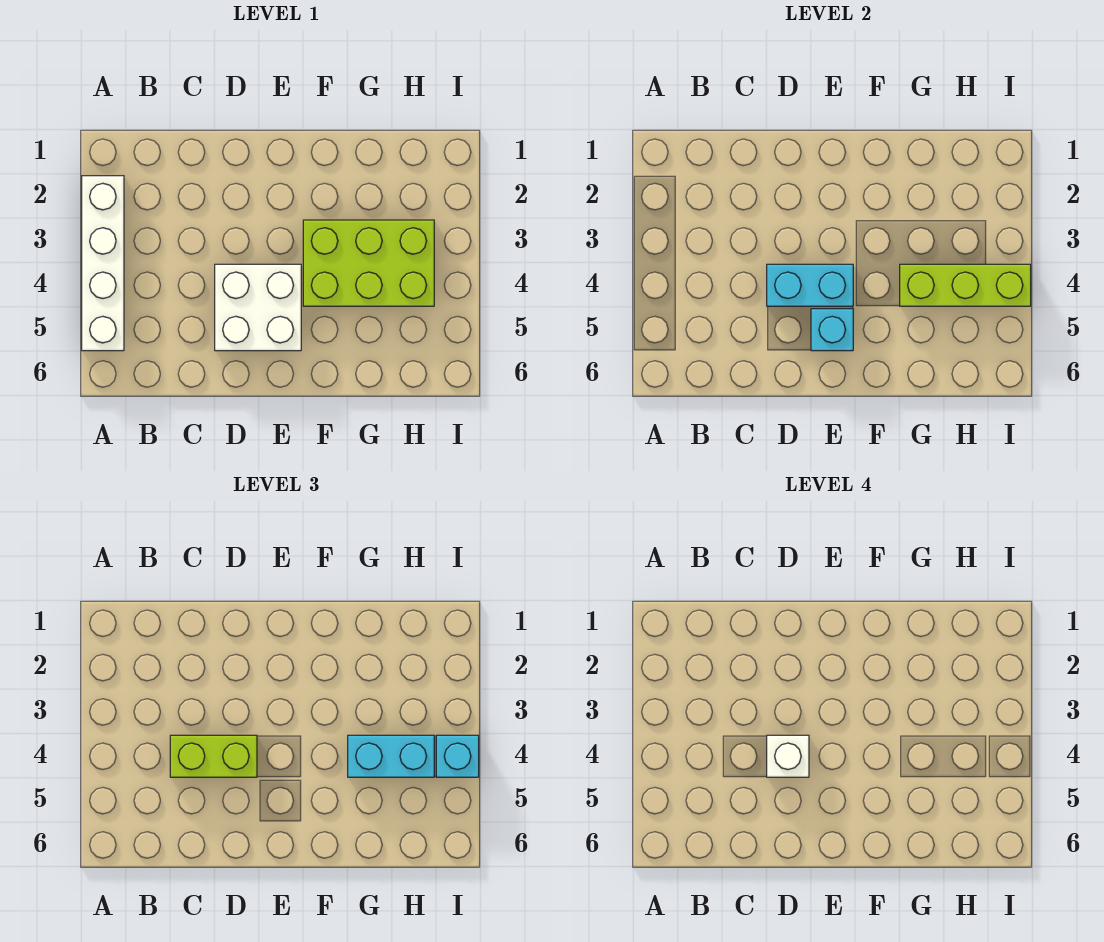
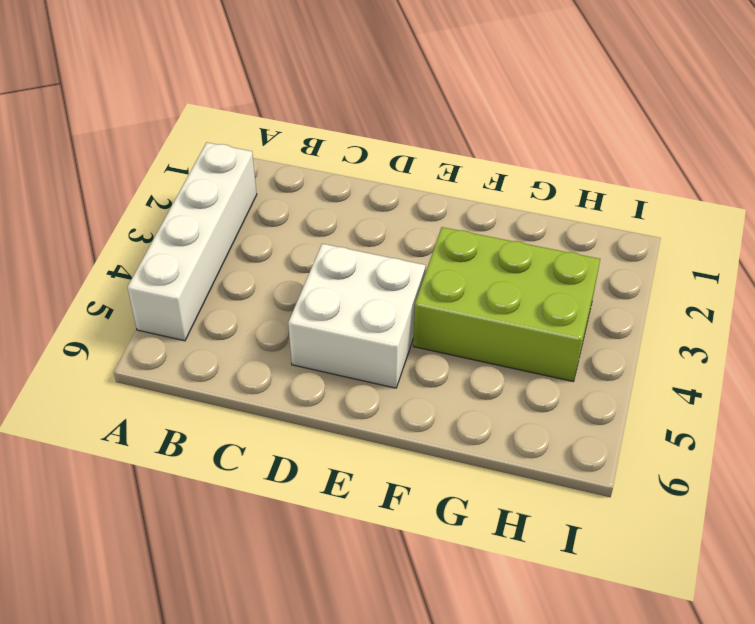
none -> cyan brick D4:E4 level 2
none -> cyan brick E5 level 2

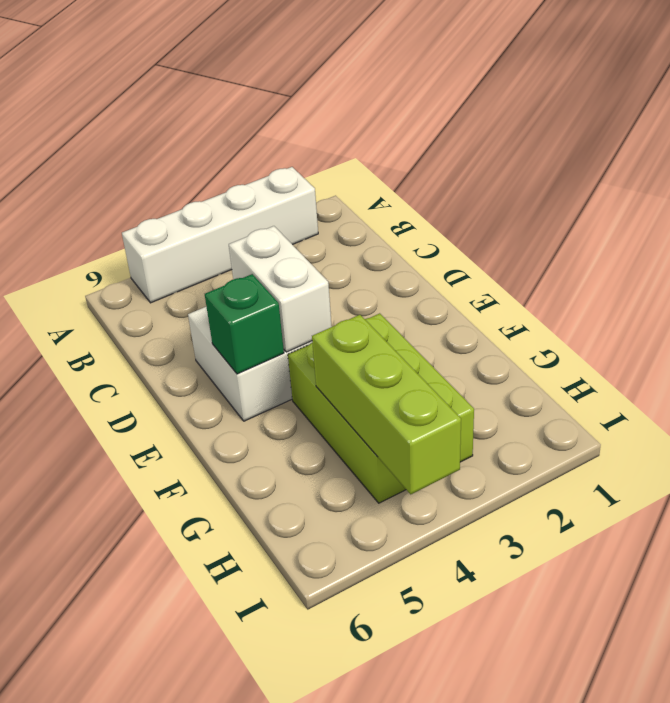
white brick D4:E4 level 2 -> cyan brick D4:E4 level 2
green brick E5 level 2 -> cyan brick E5 level 2
none -> lime brick C4:D4 level 3
none -> cyan brick G4:H4 level 3

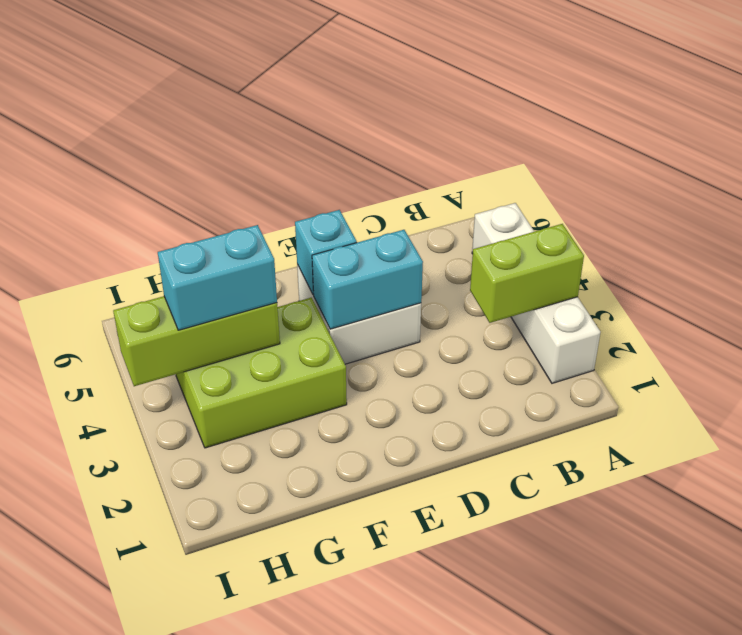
lime brick A3:B3 level 2 -> lime brick C4:D4 level 3
none -> cyan brick I4 level 3
none -> white brick D4 level 4

